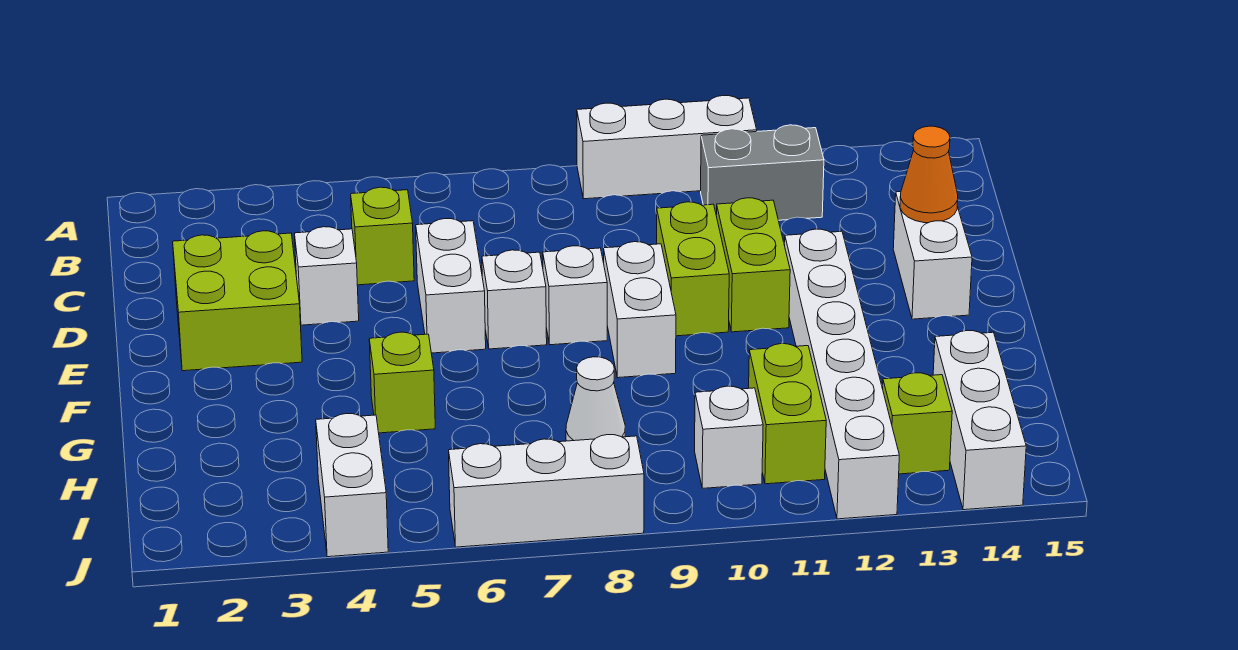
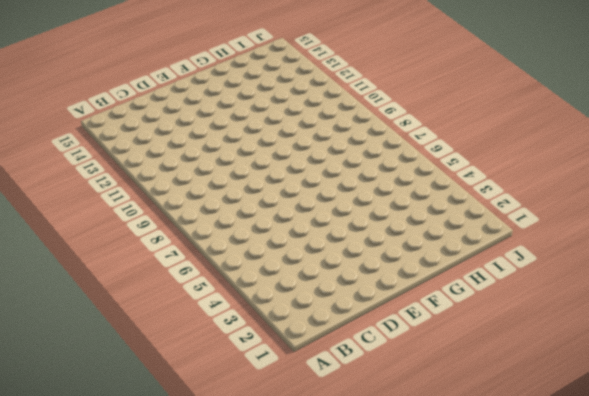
none -> white brick A9:A11 level 1
none -> grey brick B11:B12 level 1
none -> lime brick C5 level 1

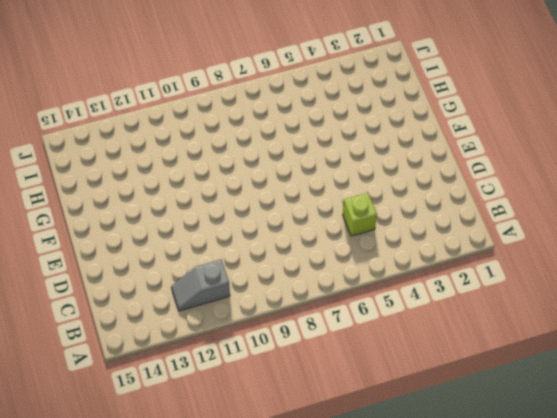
grey slope B11:B12 level 1 top 11 -> grey brick B11:B12 level 1
none -> white brick A9:A11 level 1
none -> lime brick D2:E3 level 1
none -> white brick D4 level 1

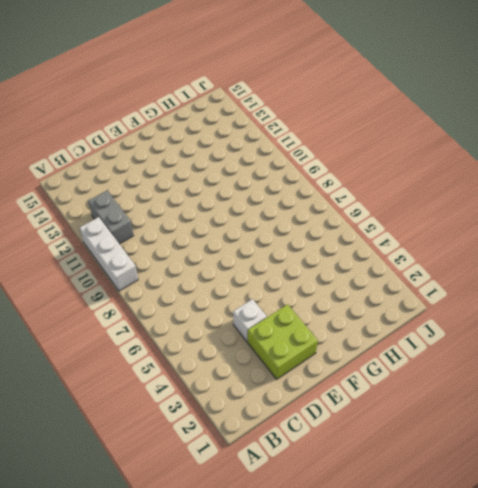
none -> lime brick C5 level 1
none -> white brick D6:E6 level 1
none -> lime brick D10:E10 level 1

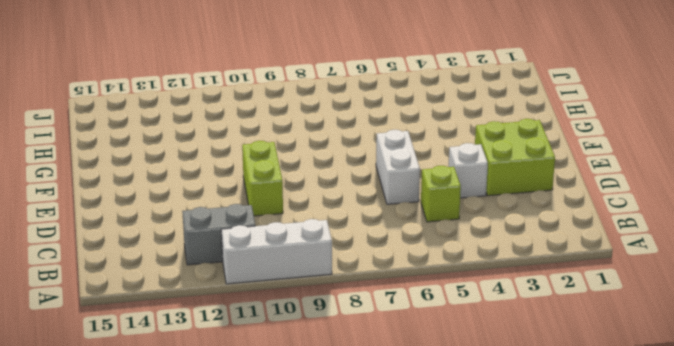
none -> lime brick D11:E11 level 1
none -> white brick D14:E14 level 1
none -> white brick E7 level 1

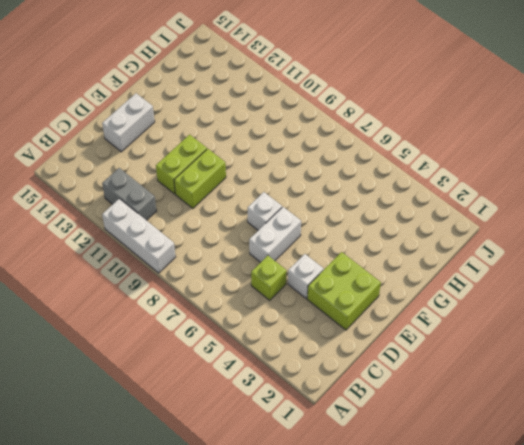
none -> white brick E8 level 1
none -> white brick E9:F9 level 1
none -> white brick E12:J12 level 1

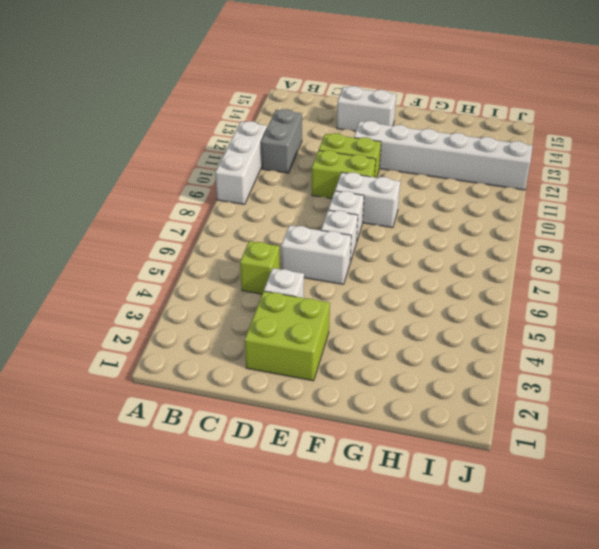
none -> lime brick G5 level 1
none -> white cone H8 level 1
none -> lime brick H11:I11 level 1

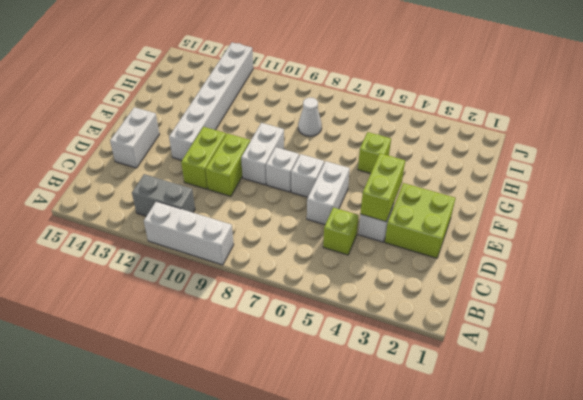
lime brick D4:E4 level 2 -> lime brick H11:I11 level 1
none -> white brick H14:J14 level 1
none -> white brick I4:J4 level 1
none -> white brick I10 level 1

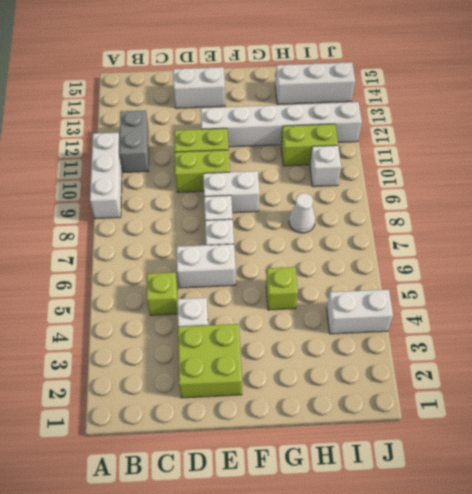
none -> lime brick I13 level 1
none -> white brick J6:J8 level 1
none -> orange cone D14 level 2

